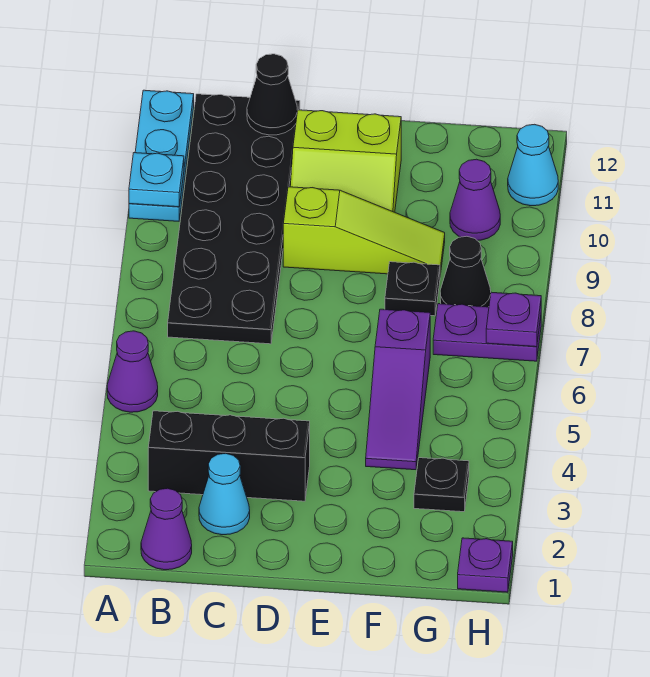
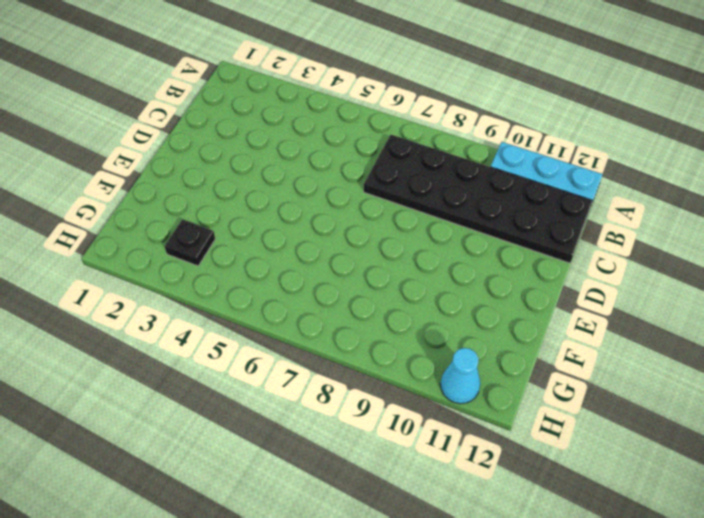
none -> purple cone A5 level 1
none -> purple cone B1 level 1
none -> black brick B3:D3 level 1

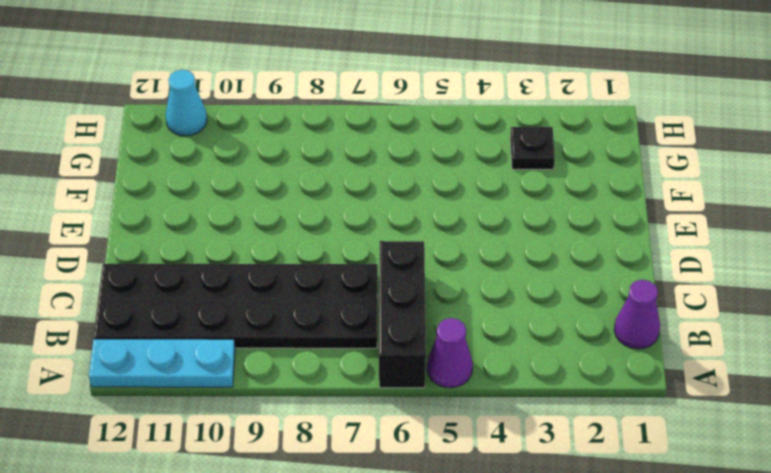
black brick A6:C6 level 1 -> black brick B3:D3 level 1
none -> cyan cone C2 level 1
none -> lime slope D9:F9 level 1 top D
none -> lime slope D10:E11 level 1 top 11

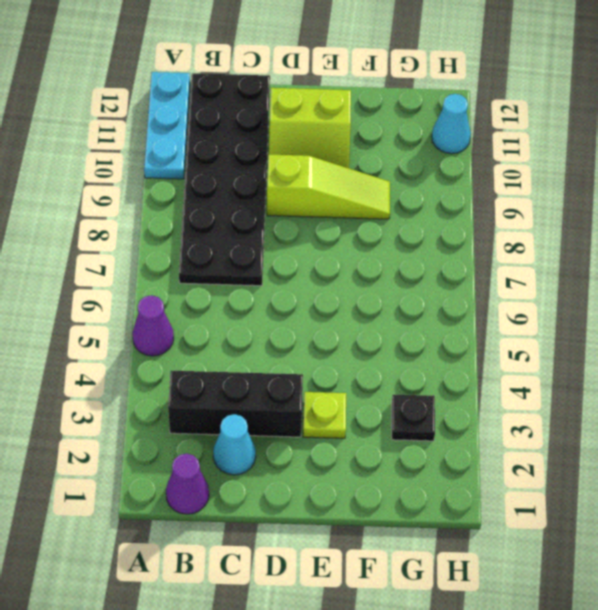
lime plate E3 level 1 -> none
none -> purple slope F4:F6 level 1 top 6
none -> black plate F8 level 1
none -> purple plate G7:H7 level 1

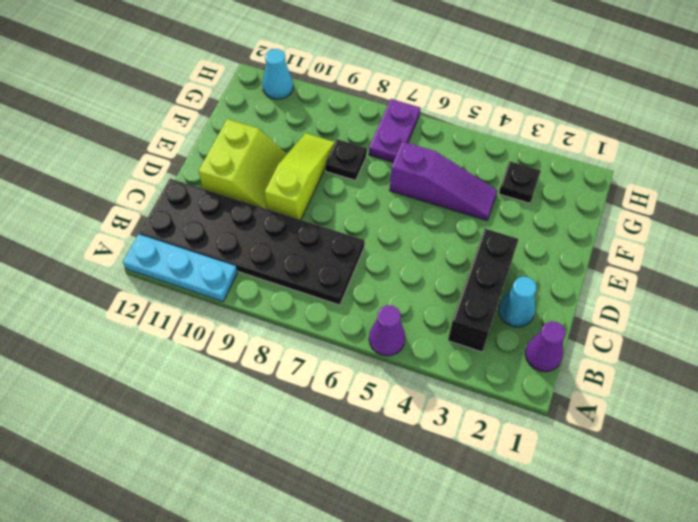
none -> black cone G8 level 1
none -> purple cone G10 level 1
none -> purple plate H1 level 1

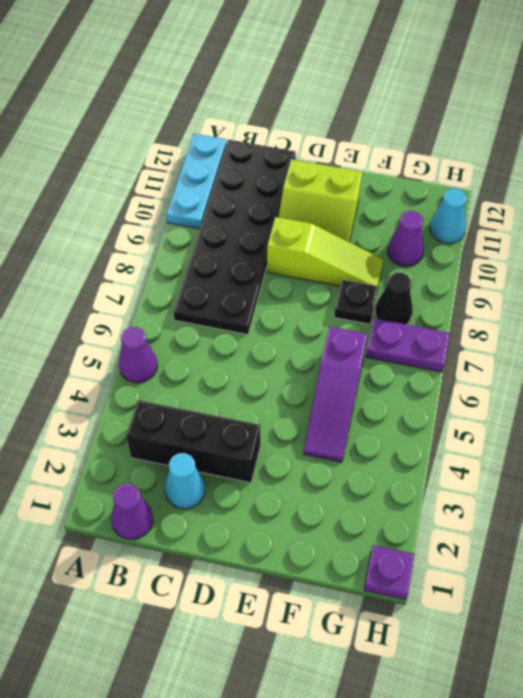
none -> black plate G3 level 1
none -> cyan plate A10 level 2
none -> black cone C12 level 2

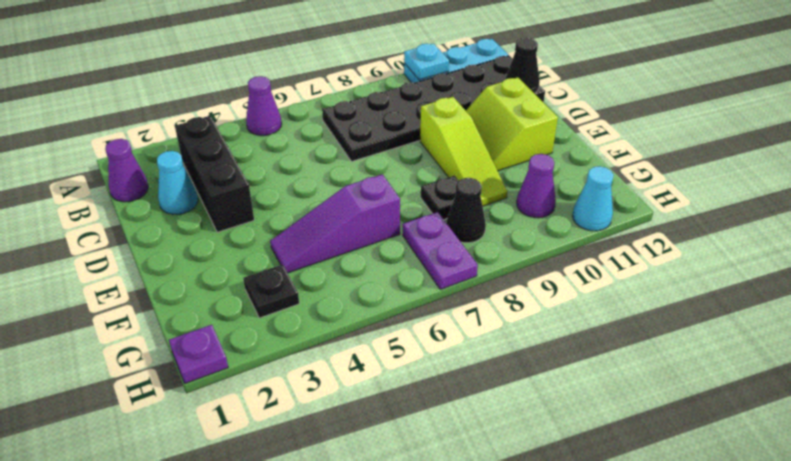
none -> purple plate H7 level 2

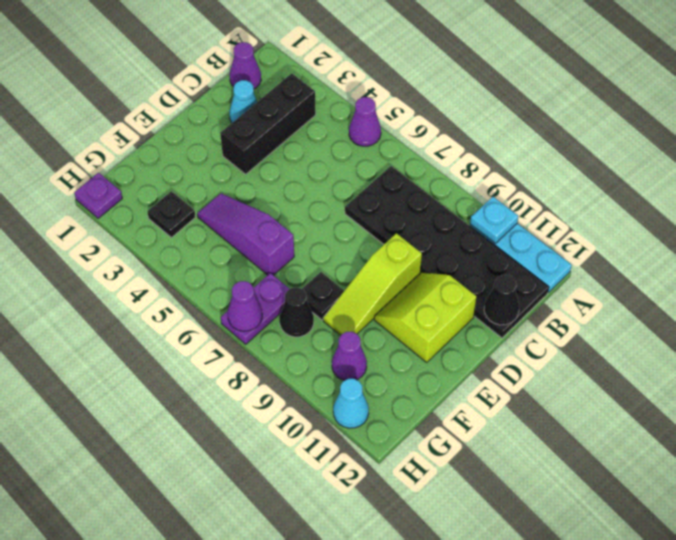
purple cone H7 level 2 -> purple plate H7 level 2

